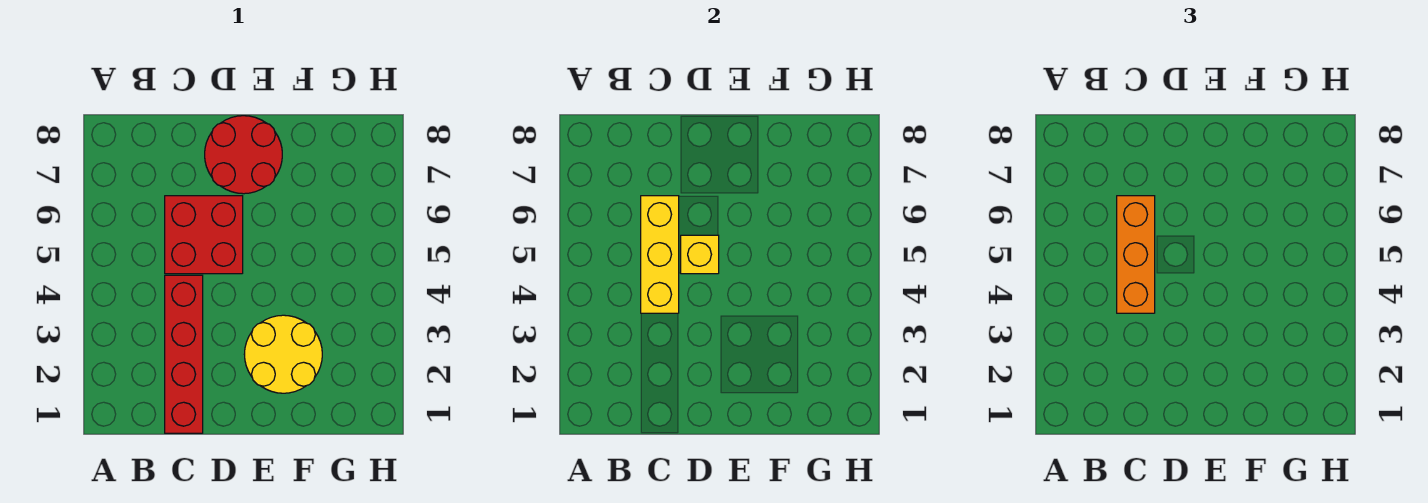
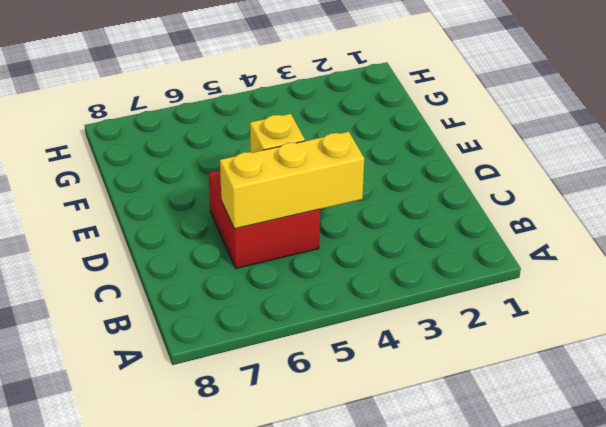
none -> red brick C1:C4 level 1
none -> red round brick D7:E8 level 1

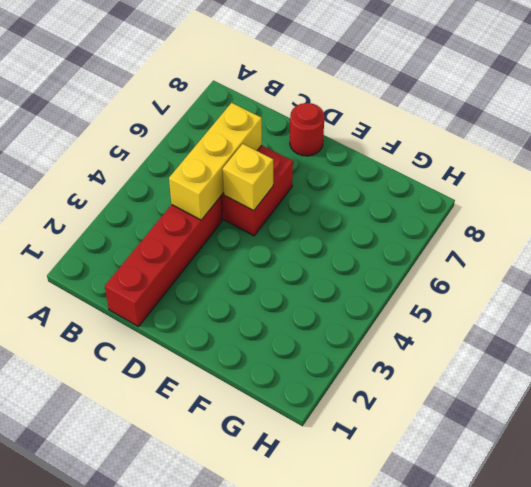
red round brick D8 level 1 -> red round brick D7:E8 level 1
none -> yellow round brick E2:F3 level 1
none -> orange brick C4:C6 level 3

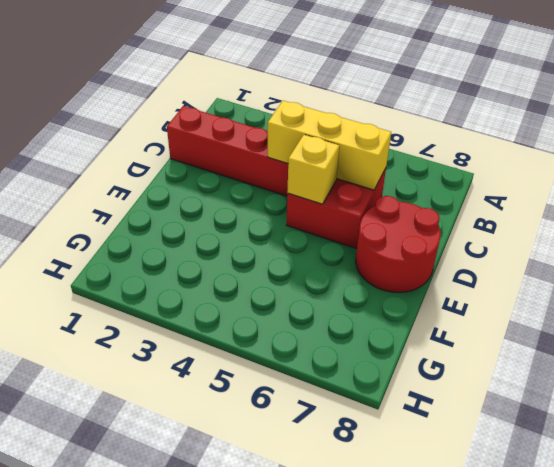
none -> yellow round brick E2:F3 level 1
none -> orange brick C4:C6 level 3

